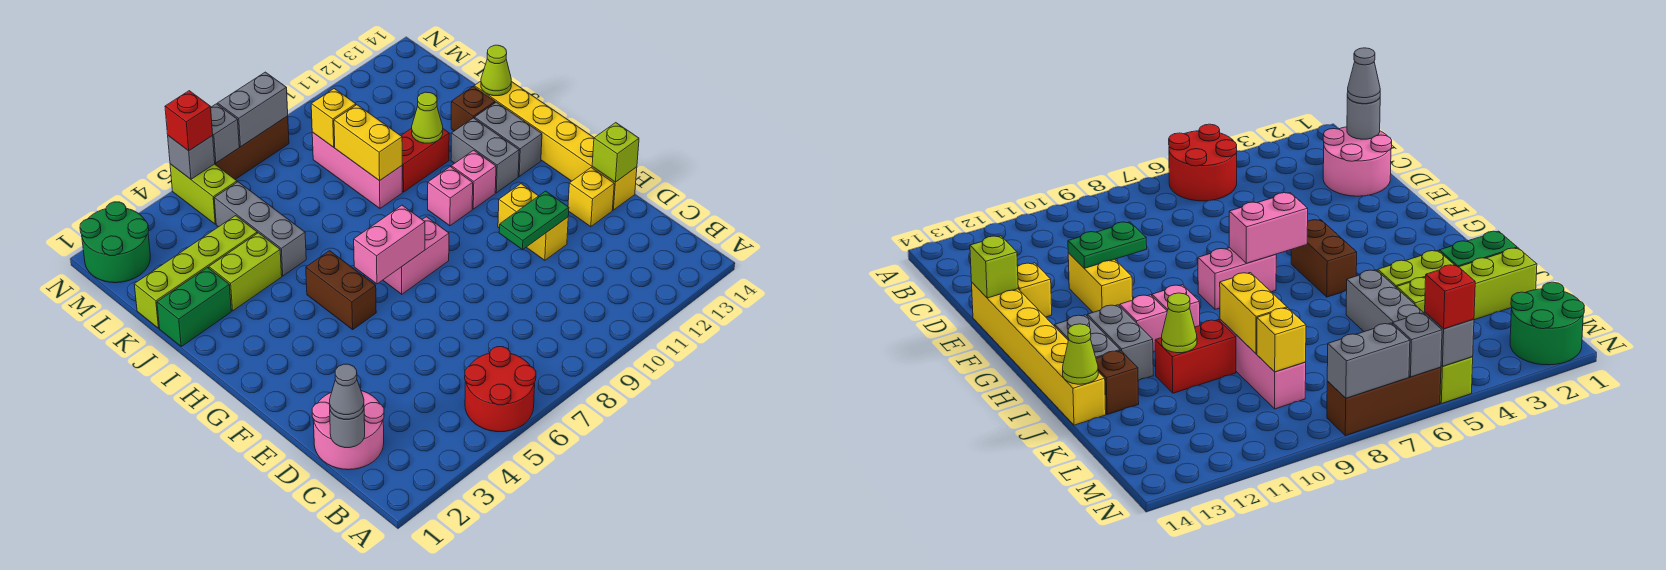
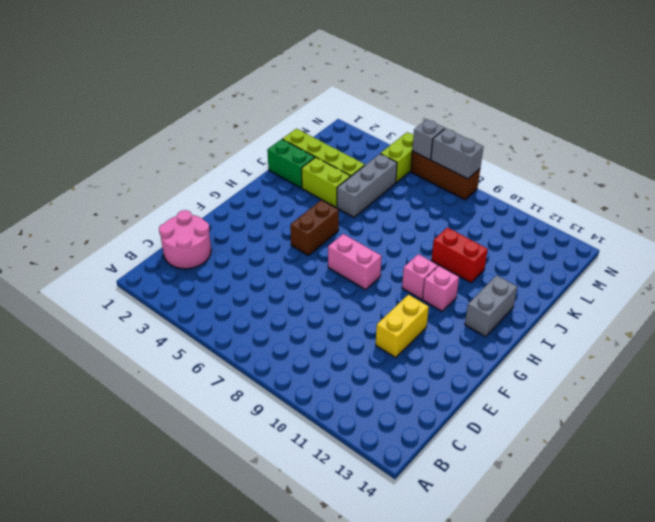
none -> red round brick A5:B6 level 1
none -> yellow brick E13 level 1
none -> yellow brick E14:J14 level 1
none -> grey brick H12:I12 level 1

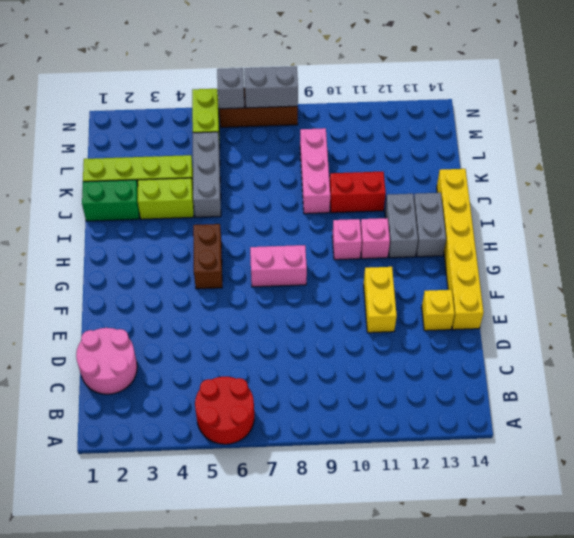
none -> brown brick J13 level 1
none -> green round brick M1:N2 level 1
none -> grey round brick C1 level 2
none -> green plate E10:E11 level 2

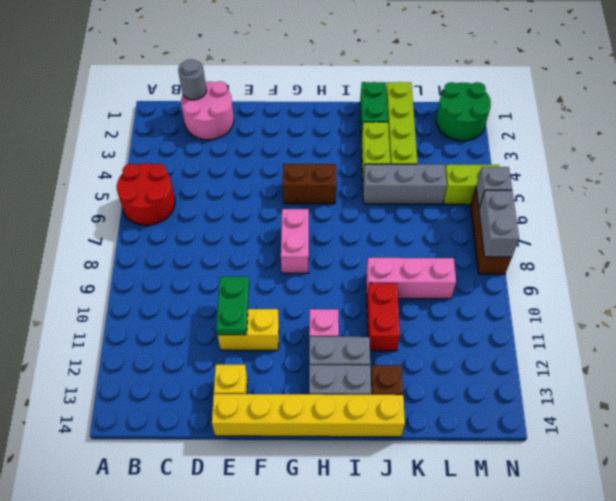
none -> pink brick H10 level 1
none -> lime brick E14 level 2
none -> pink brick G6:G7 level 2
none -> yellow brick J9:K9 level 2

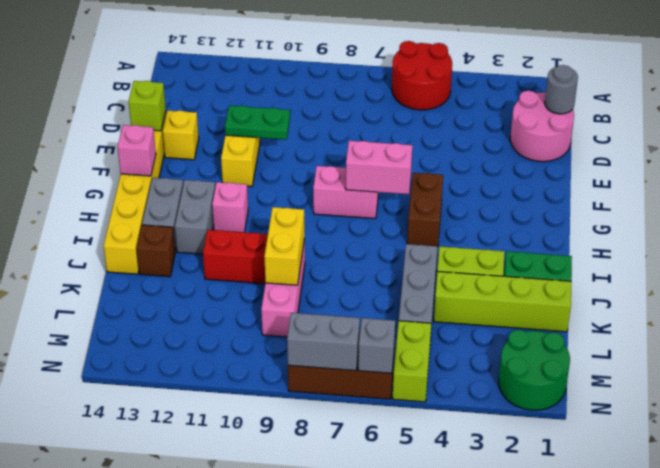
pink brick G14 level 2 -> pink brick H10 level 1
none -> lime cone J11 level 2
none -> lime cone J14 level 2
none -> yellow brick L9 level 2
none -> grey brick N5 level 2

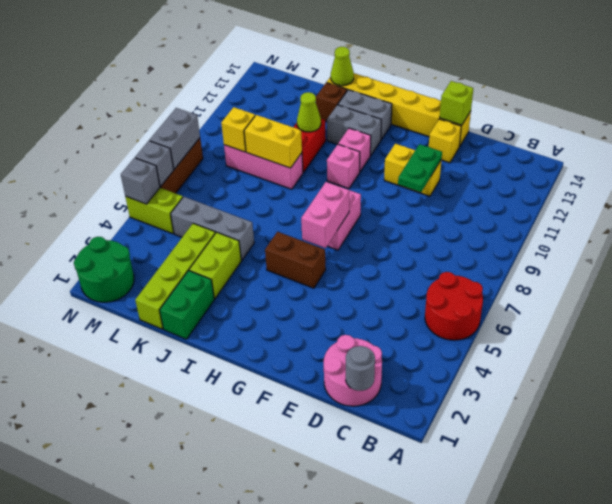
none -> grey cone C1 level 3
none -> red brick N5 level 3

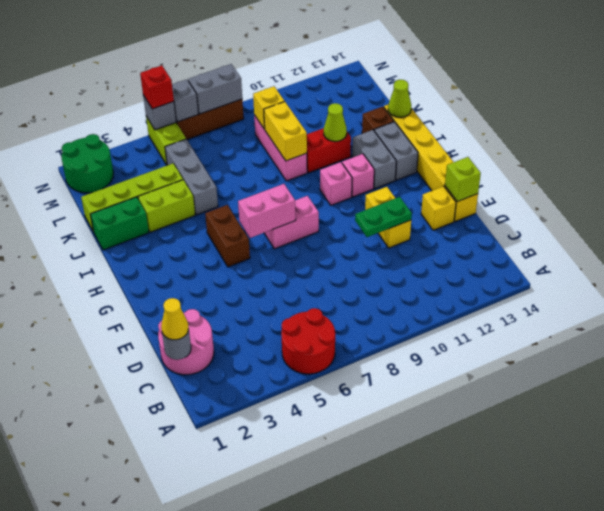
yellow cone C1 level 3 -> grey cone C1 level 3

